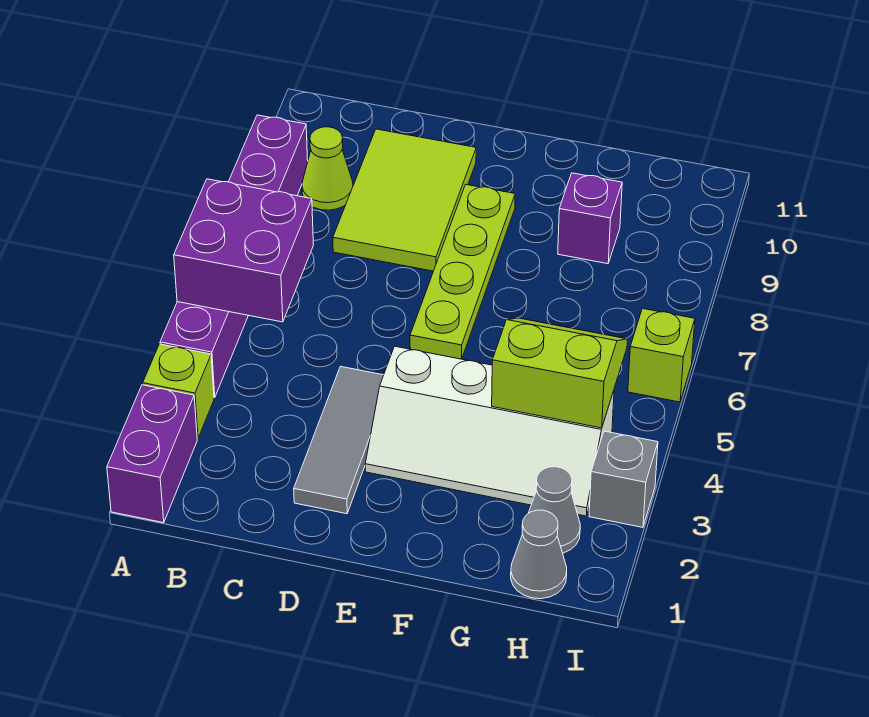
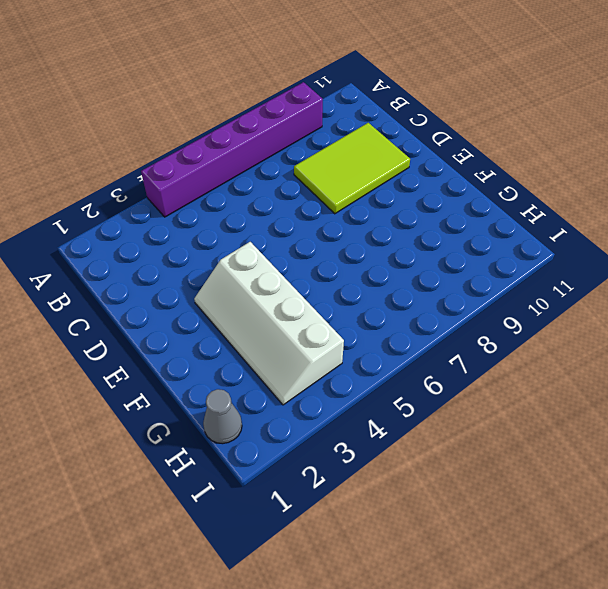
none -> purple brick A1:A2 level 1
none -> lime brick A3 level 1
none -> lime cone B9 level 1

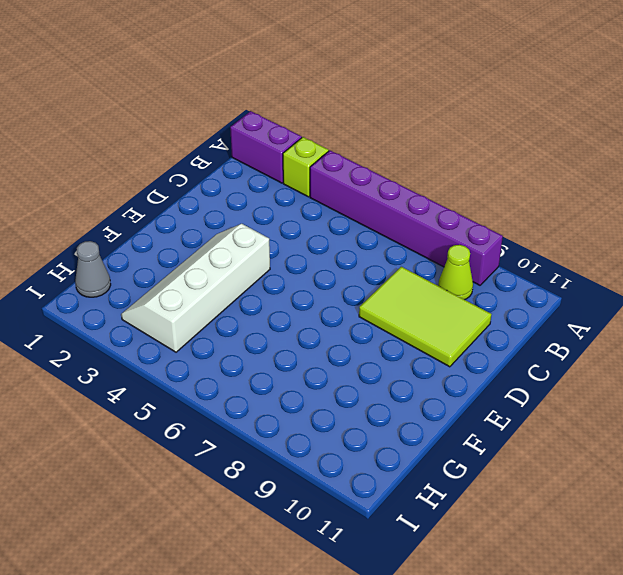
none -> grey tile D2:D4 level 1
none -> lime plate E6:E9 level 1
none -> purple brick G9 level 1

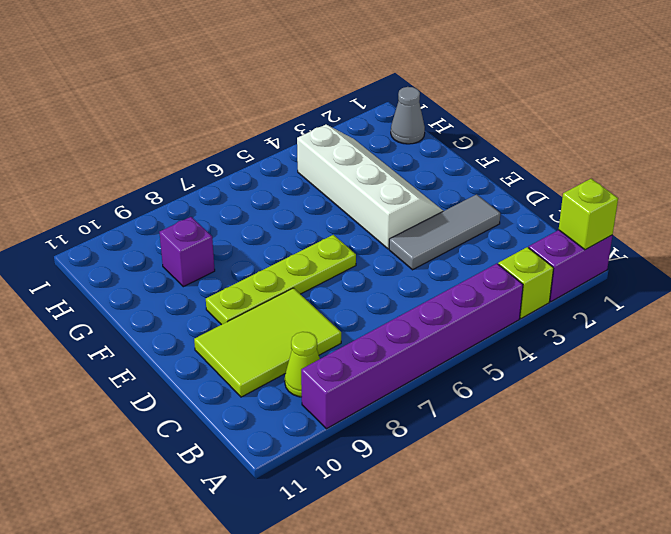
lime brick A1 level 2 -> lime brick I6 level 1
none -> grey cone H2 level 1
none -> grey brick I3 level 1
none -> purple brick A5:B6 level 2

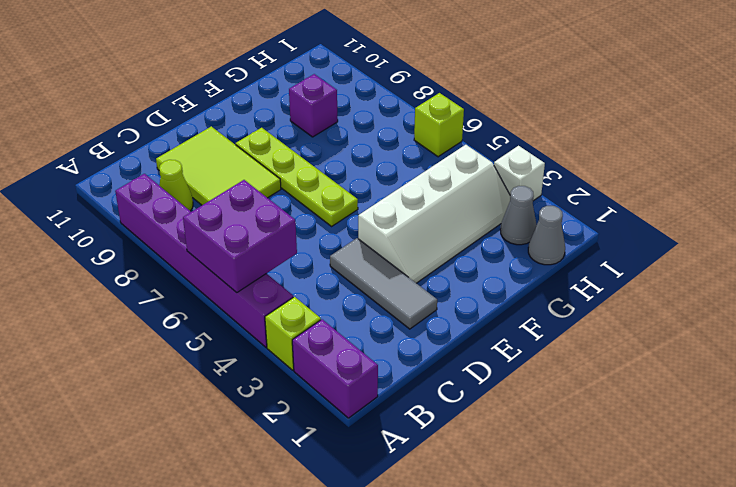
white brick I3 level 1 -> grey brick I3 level 1
none -> lime slope G4:H5 level 2 top 4

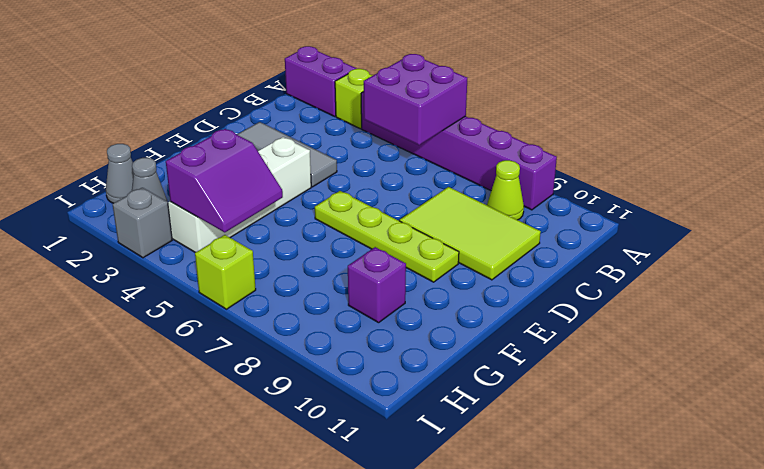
purple slope G4:H5 level 2 top 4 -> lime slope G4:H5 level 2 top 4

